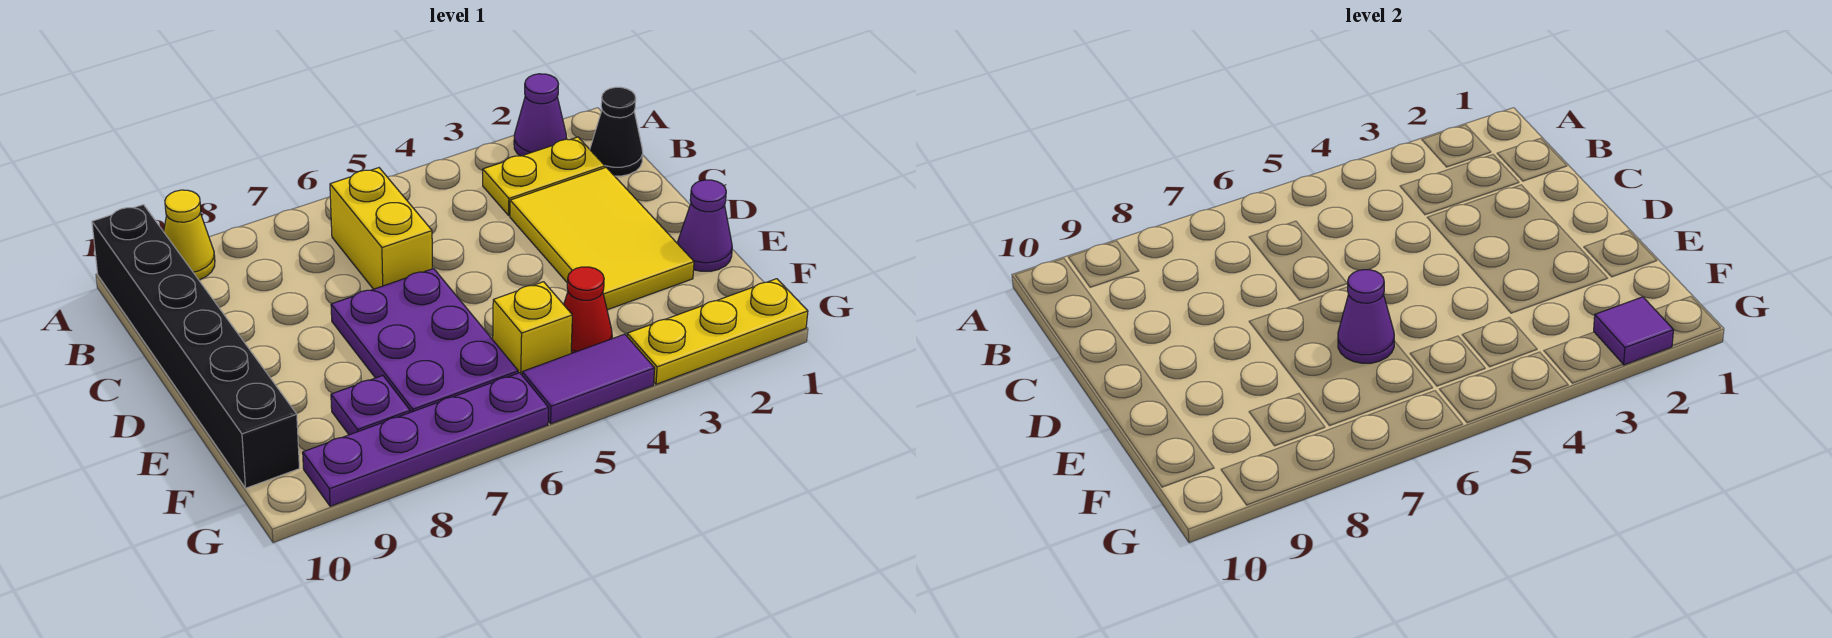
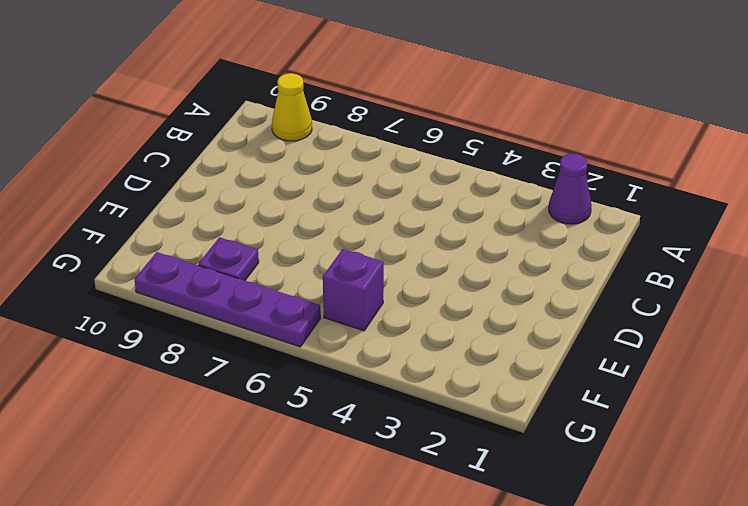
purple brick F5 level 1 -> yellow brick F5 level 1
none -> black brick A10:F10 level 1
none -> black cone B1 level 1
none -> yellow plate B2:B3 level 1

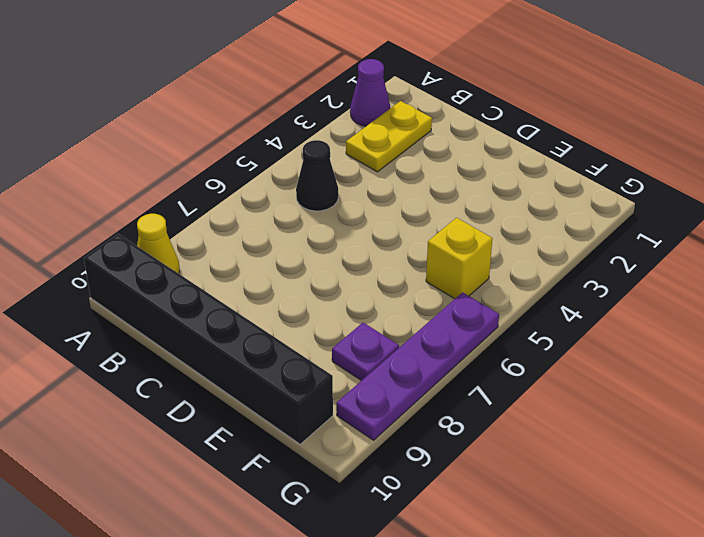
black cone B5 level 1 -> black cone B1 level 1
none -> yellow brick B6:C6 level 1
none -> yellow tile C2:E3 level 1
none -> purple plate D6:F7 level 1

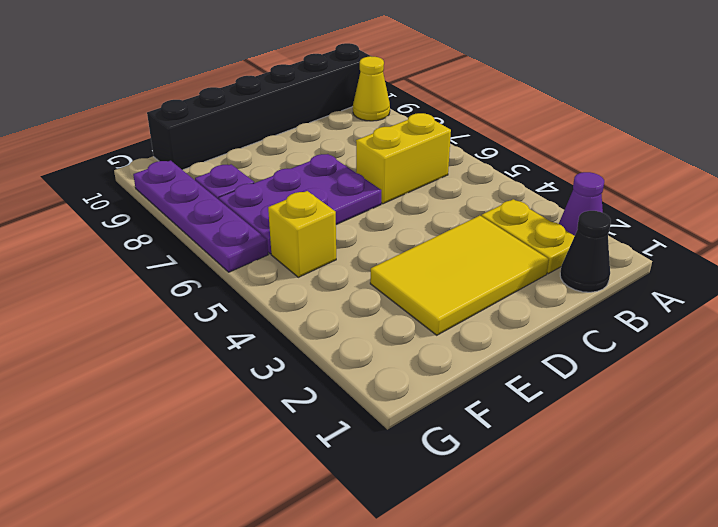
none -> purple cone E1 level 1
none -> red cone F4 level 1
none -> yellow plate G1:G3 level 1

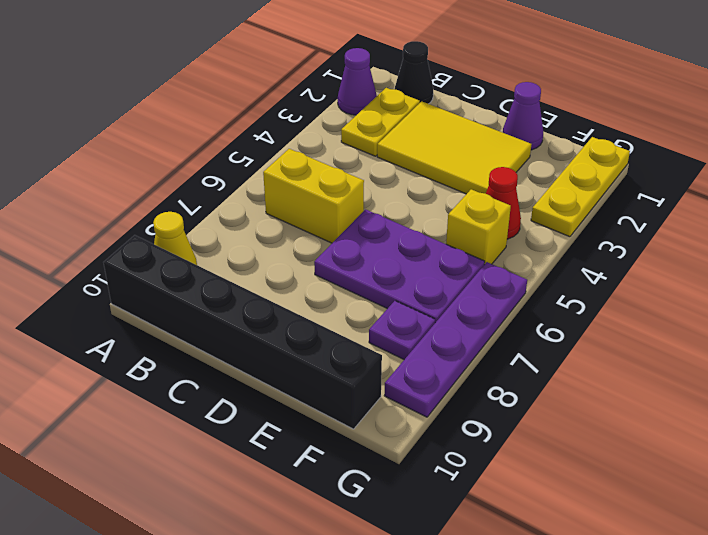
none -> purple tile G4:G5 level 1
none -> purple cone E6 level 2
none -> purple tile G2 level 2

